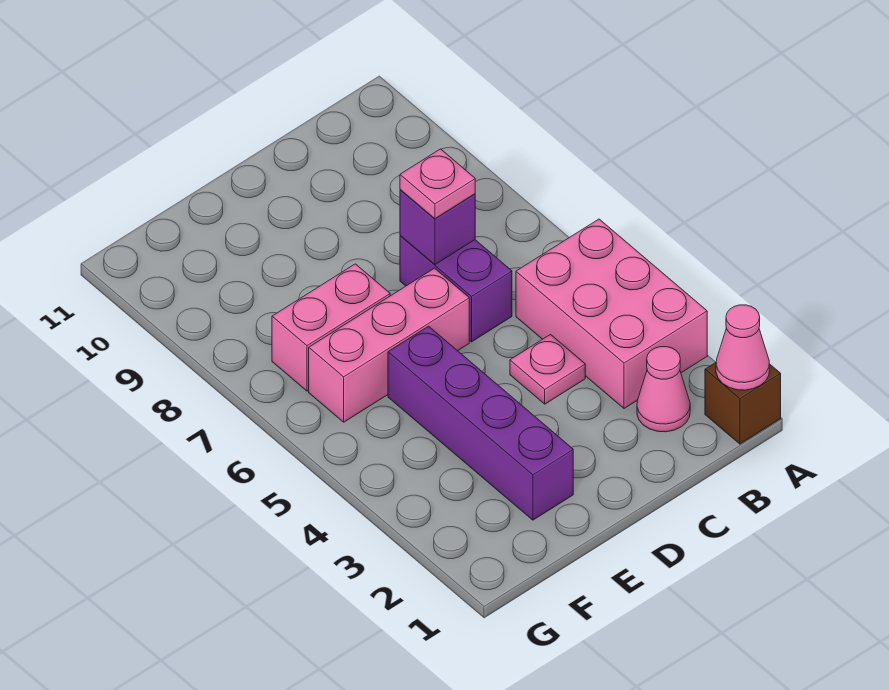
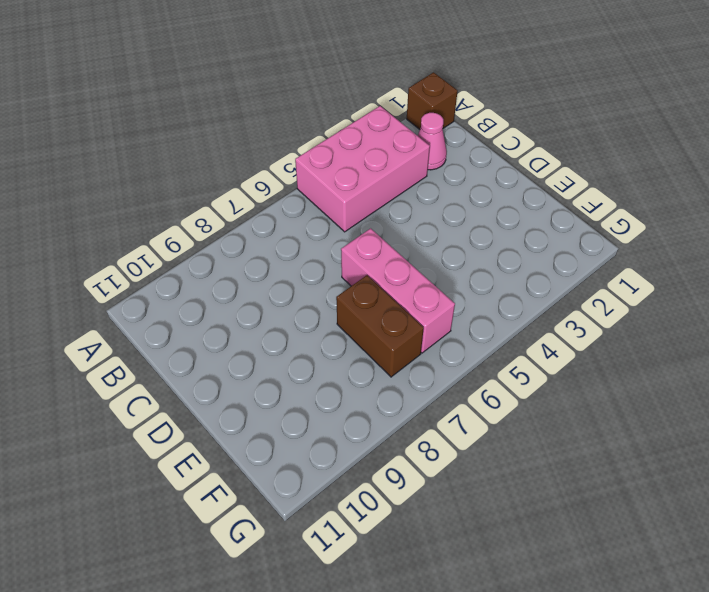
brown brick E7:F7 level 1 -> pink brick E7:F7 level 1
none -> pink plate C4 level 1
none -> purple brick C6:C7 level 1

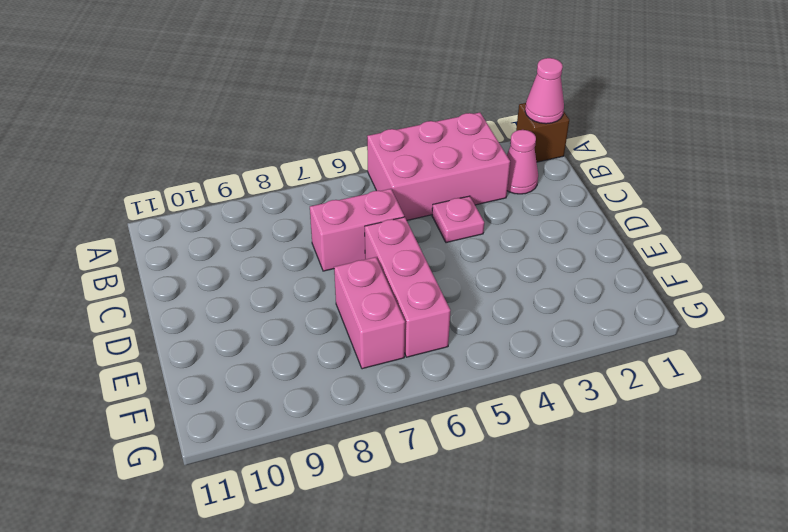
pink brick C6:C7 level 1 -> purple brick C6:C7 level 1
none -> purple brick E2:E5 level 1
none -> purple brick C7 level 2

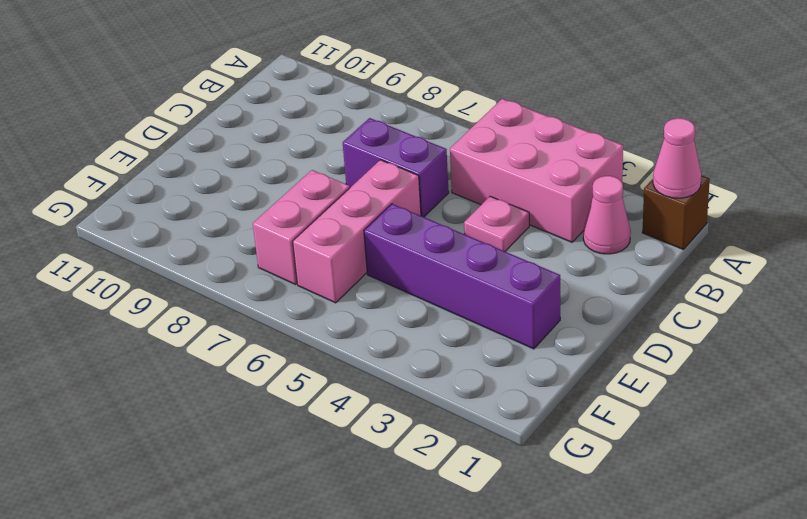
none -> purple brick C7 level 2
none -> pink plate C7 level 3

